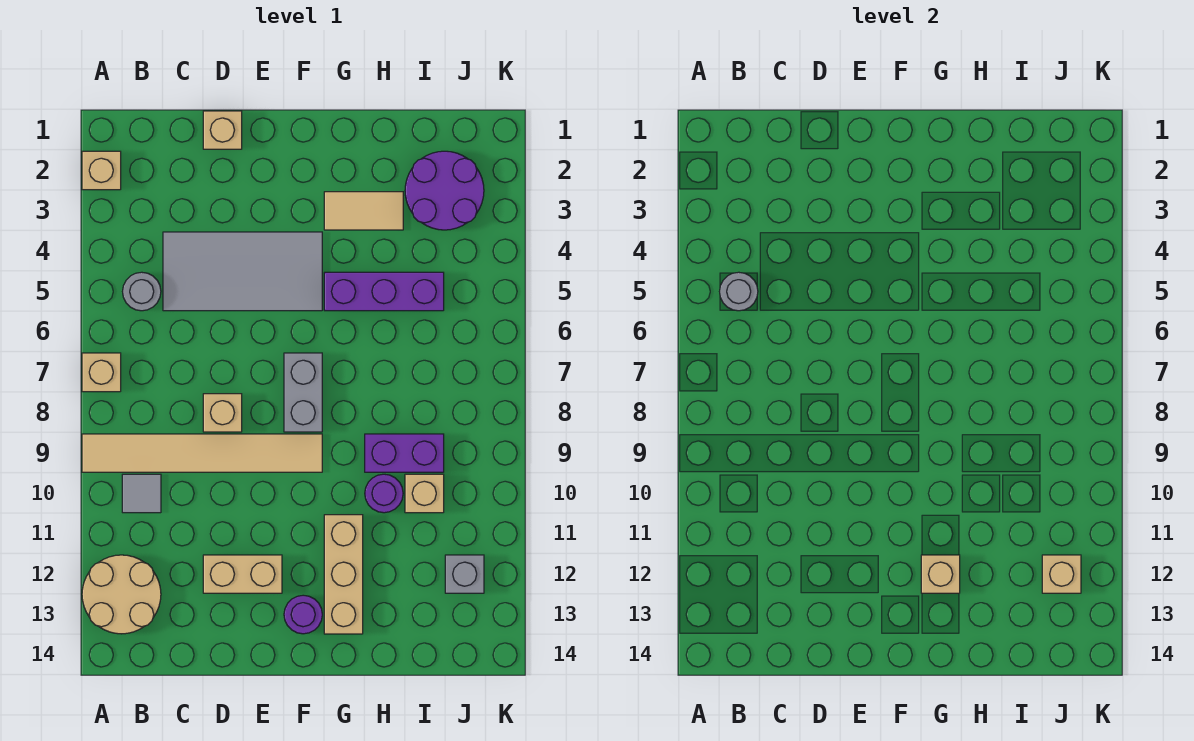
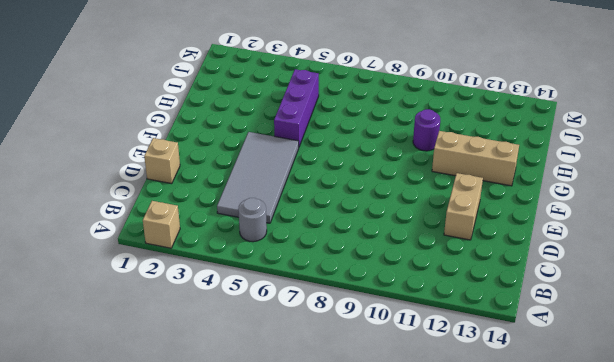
none -> tan brick A7 level 1
none -> tan tile A9:F9 level 1
none -> tan round brick A12:B13 level 1

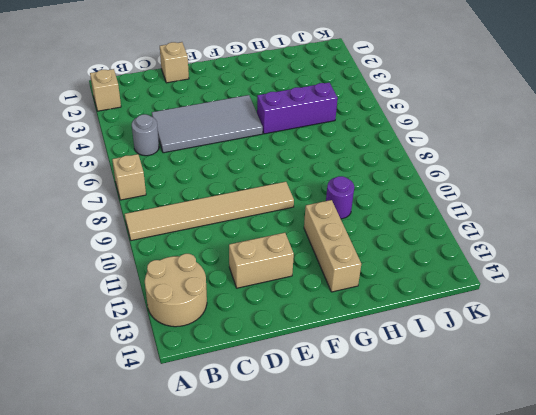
none -> grey tile B10 level 1
none -> tan brick D8 level 1
none -> grey brick F7:F8 level 1

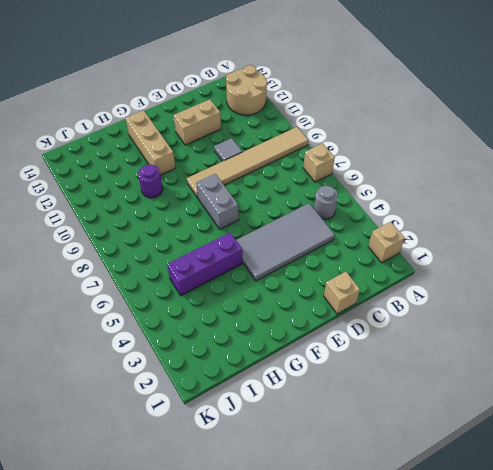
grey tile D10 level 1 -> grey tile B10 level 1
none -> tan brick D8 level 1
none -> purple round brick F13 level 1
none -> tan tile G3:H3 level 1

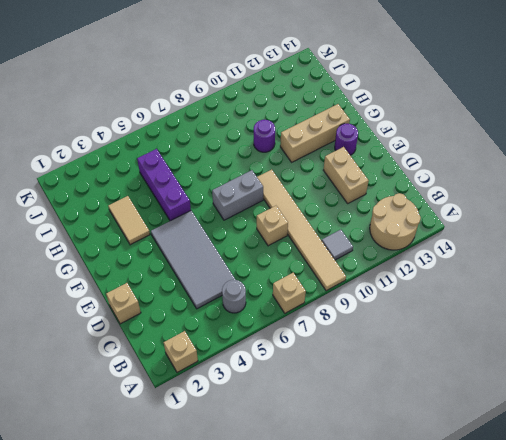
none -> purple brick H9:I9 level 1
none -> purple round brick I2:J3 level 1
none -> tan brick I10 level 1

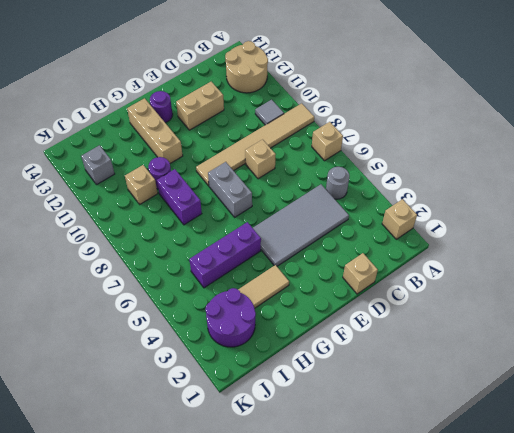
purple brick H8:H9 level 1 -> purple brick H9:I9 level 1
none -> grey round brick B5 level 2
none -> tan brick G12 level 2
none -> tan brick J12 level 2

